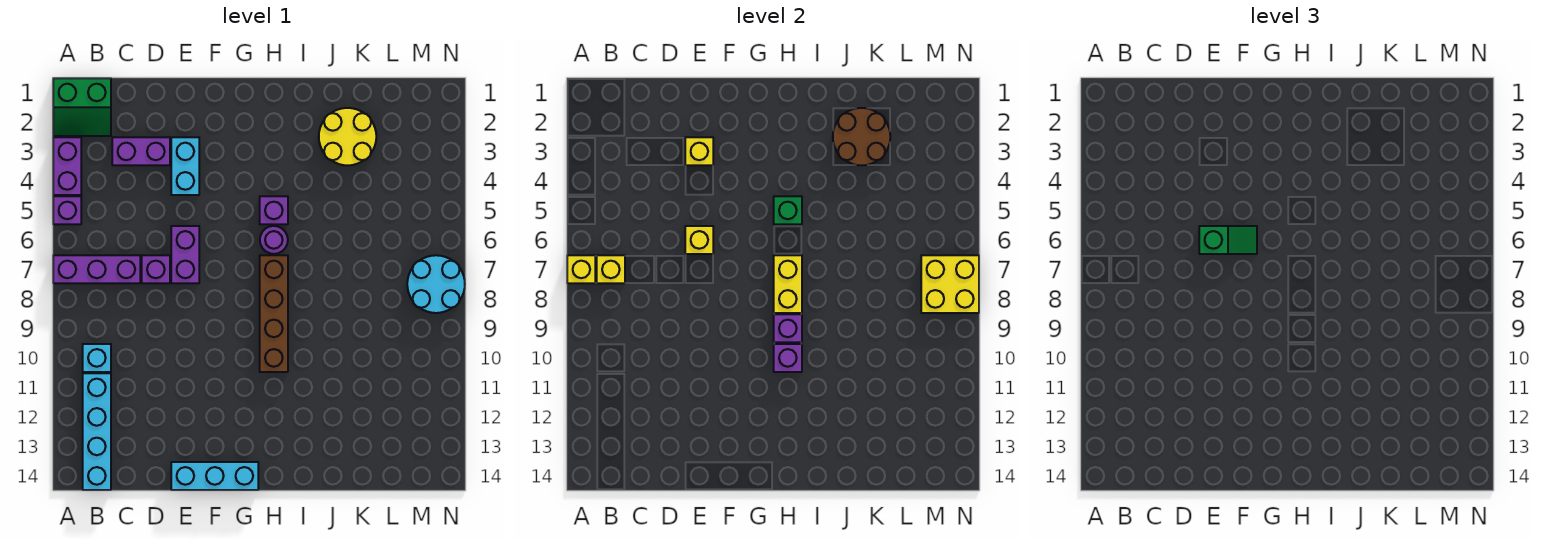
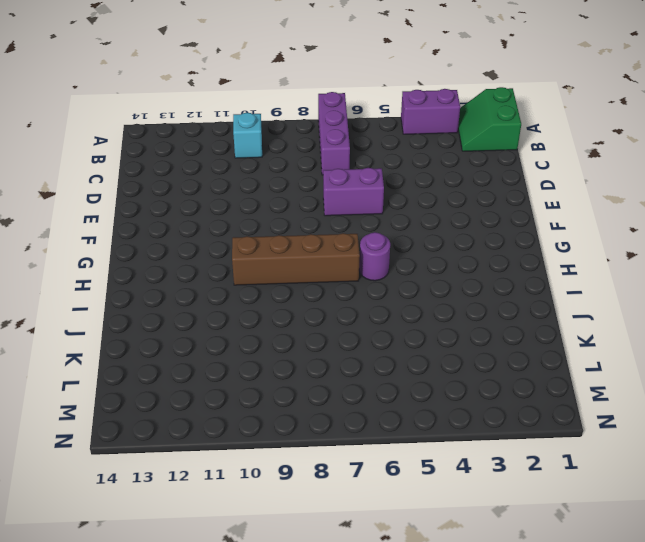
none -> purple brick A5 level 1
none -> cyan brick B11:B14 level 1
none -> purple brick C3:D3 level 1

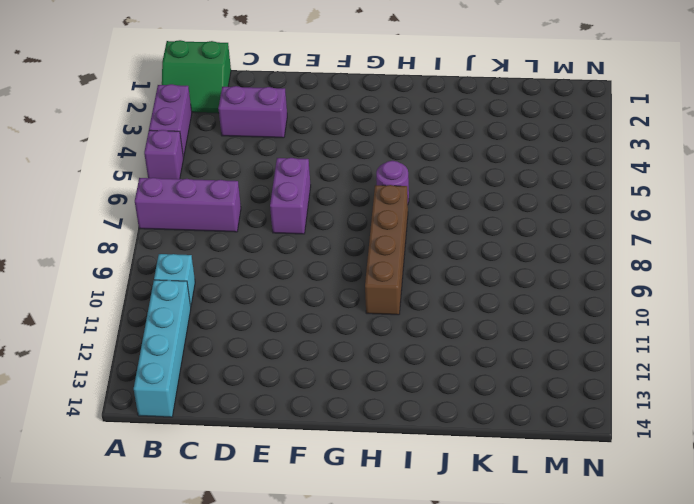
none -> purple brick D7 level 1
none -> cyan brick E3:E4 level 1
none -> cyan brick E14:G14 level 1

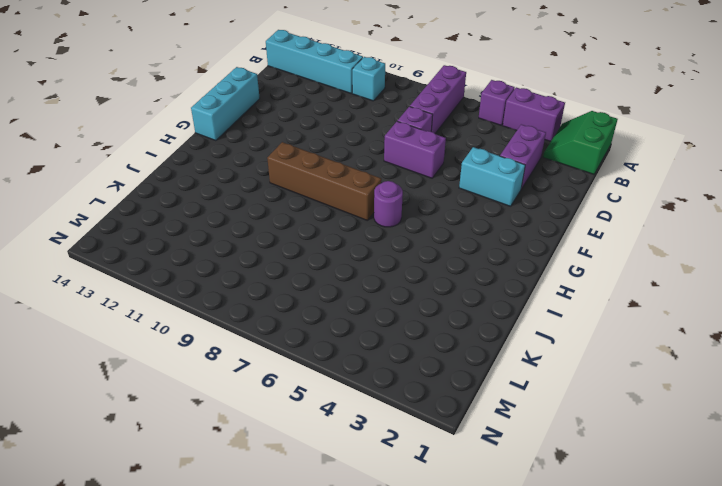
none -> purple brick H5 level 1
none -> yellow round brick J2:K3 level 1
none -> cyan round brick M7:N8 level 1

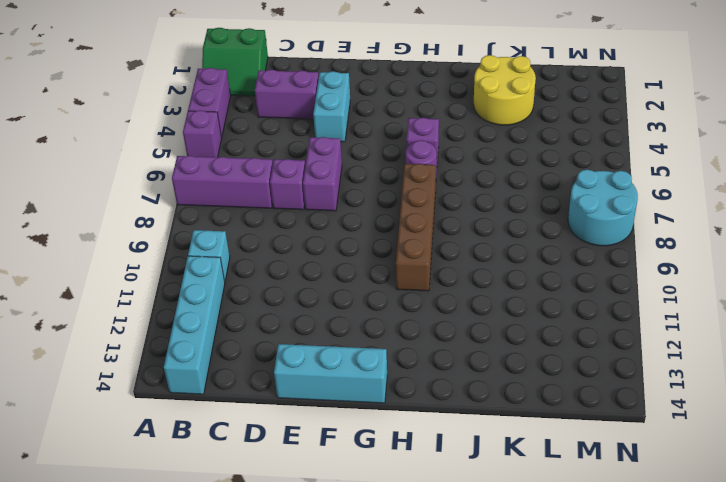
none -> yellow brick A7 level 2
none -> yellow brick B7 level 2
none -> yellow brick E3 level 2

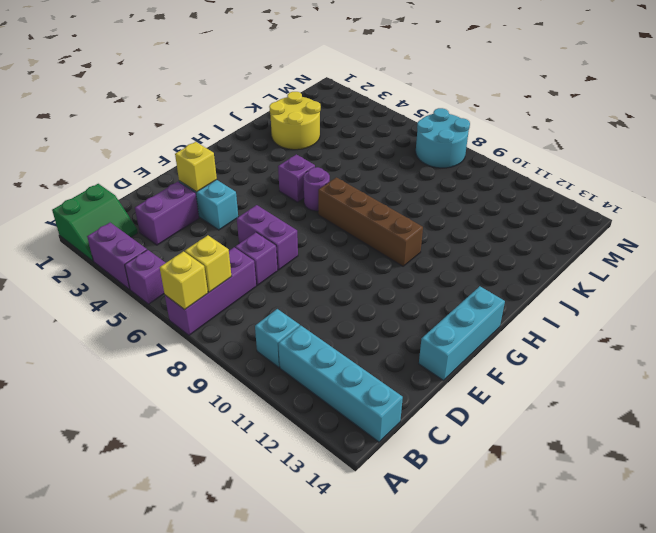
none -> yellow brick E6 level 2
none -> green brick H5 level 2
none -> yellow brick H7:H8 level 2

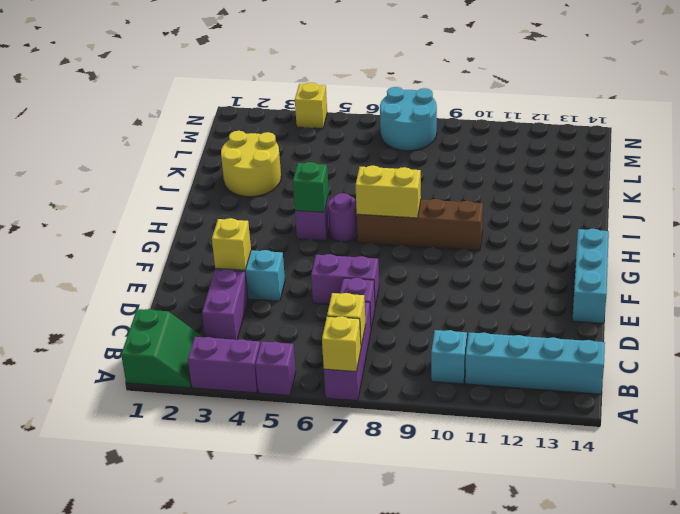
yellow brick N4 level 1 -> yellow brick E6 level 2
none -> purple brick H9 level 2
none -> purple brick H10 level 2
none -> brown round brick J2:K3 level 2

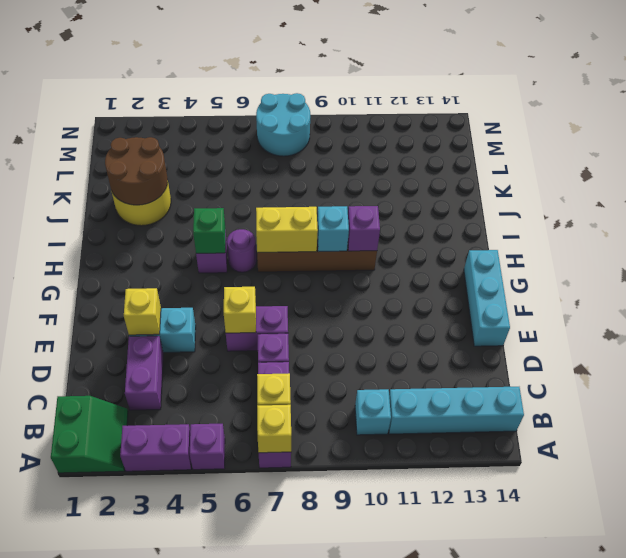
cyan brick H9 level 2 -> purple brick H9 level 2
none -> yellow brick M7:N8 level 2
none -> green slope E6:F6 level 3 top E

